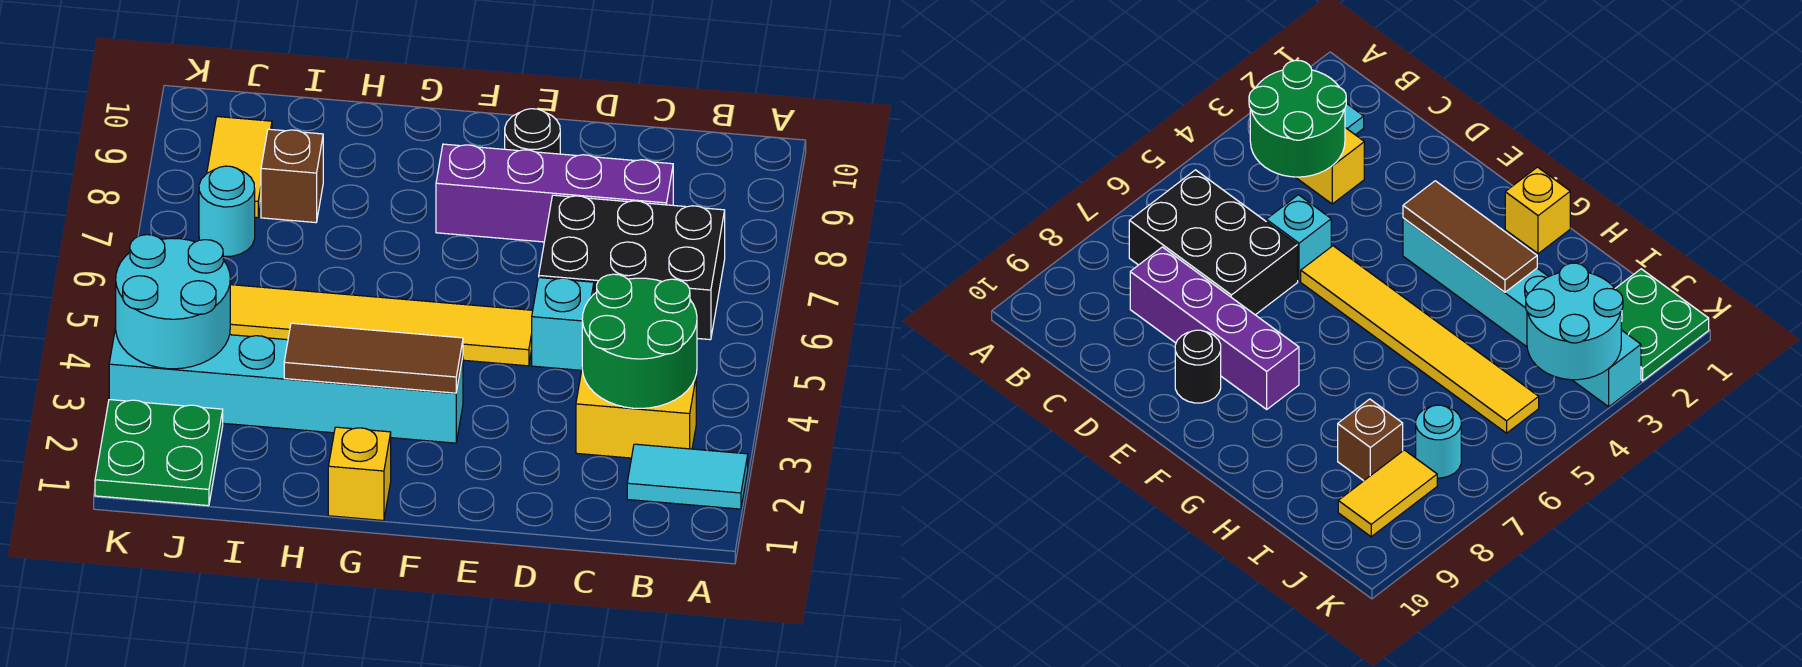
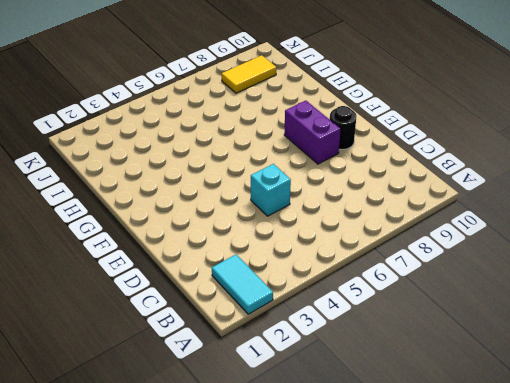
purple brick E8:F8 level 1 -> purple brick C8:F8 level 1
none -> yellow brick B3:C3 level 1
none -> black brick B6:D7 level 1
none -> yellow tile E5:J5 level 1

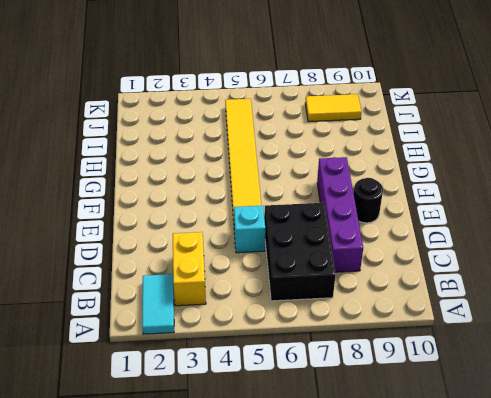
none -> cyan brick F3:K3 level 1
none -> yellow brick G1 level 1
none -> brown brick I8 level 1

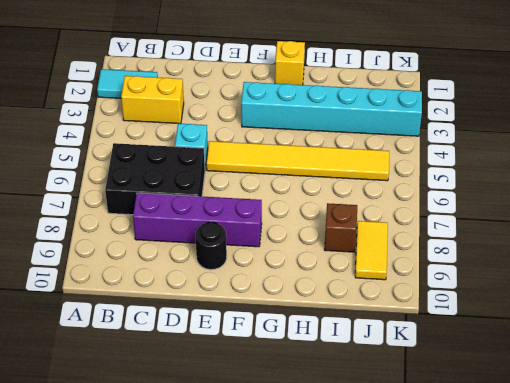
none -> green plate J1:K2 level 1
none -> cyan round brick J7 level 1
none -> green round brick B3:C4 level 2

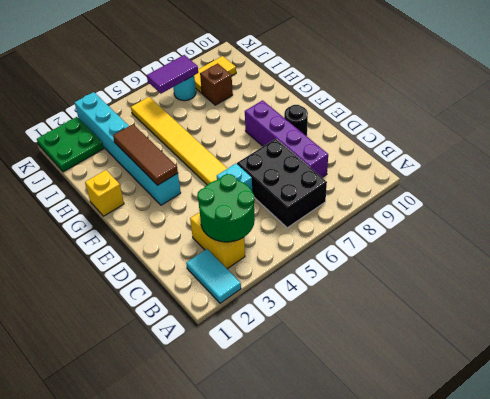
purple tile J6:J7 level 2 -> none
none -> cyan round brick J3:K4 level 2

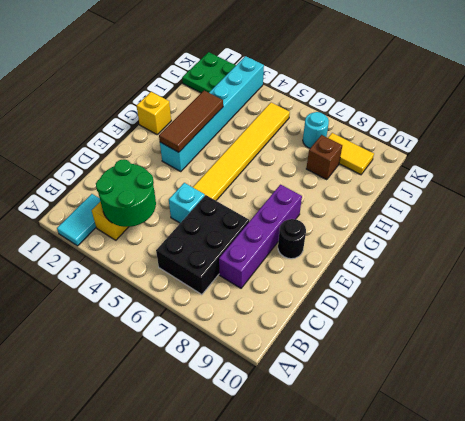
none -> cyan round brick J3:K4 level 2

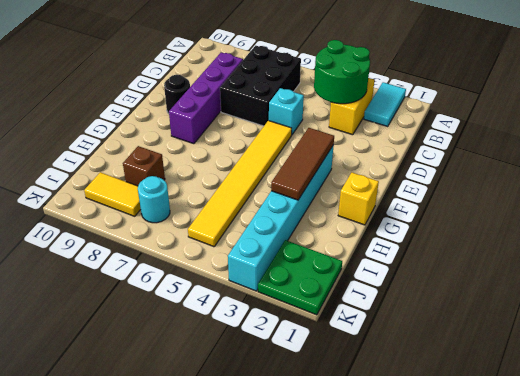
none -> cyan round brick J3:K4 level 2

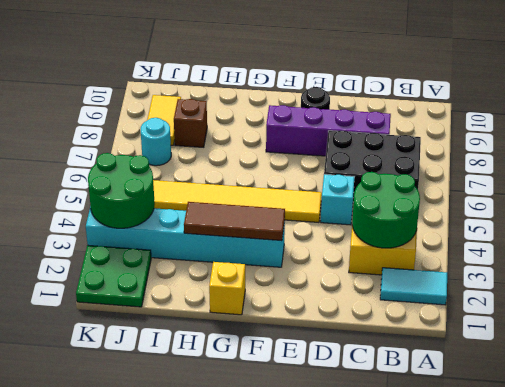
green round brick J3:K4 level 2 -> cyan round brick J3:K4 level 2

